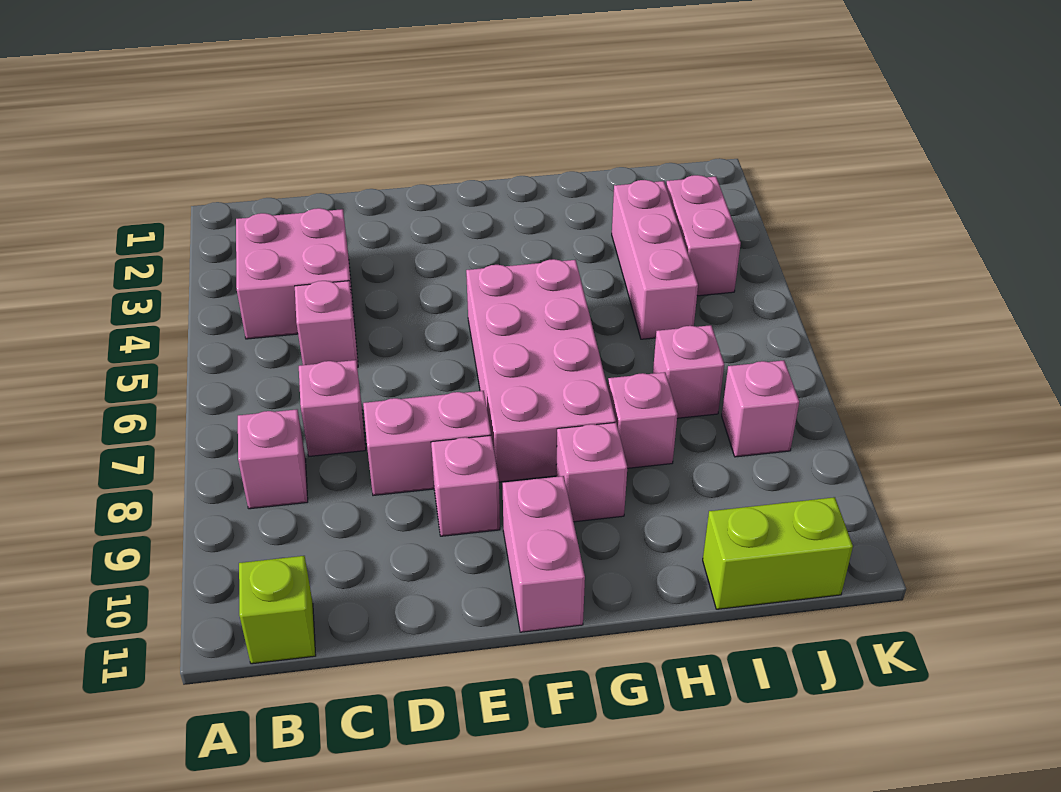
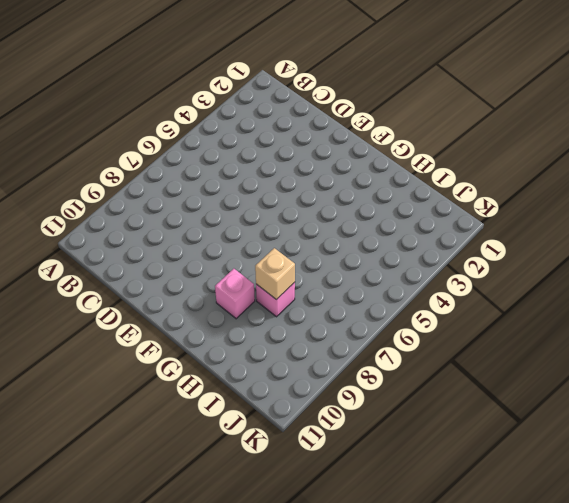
tan brick H8 level 2 -> none
none -> pink brick B3:C4 level 1
none -> pink brick B8 level 1
none -> lime brick B11 level 1

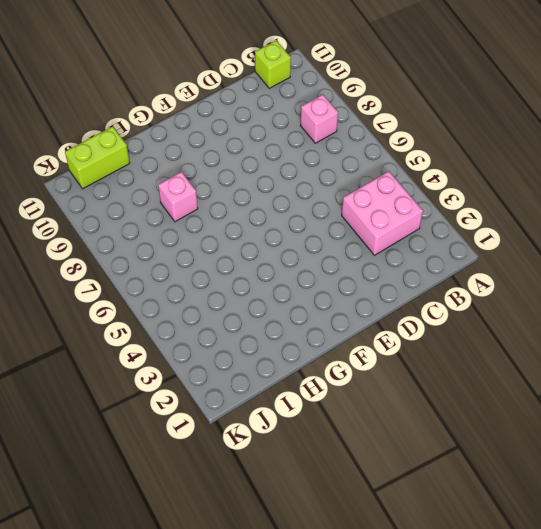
none -> pink brick C5 level 1
none -> pink brick C7 level 1
none -> pink brick D8:E8 level 1

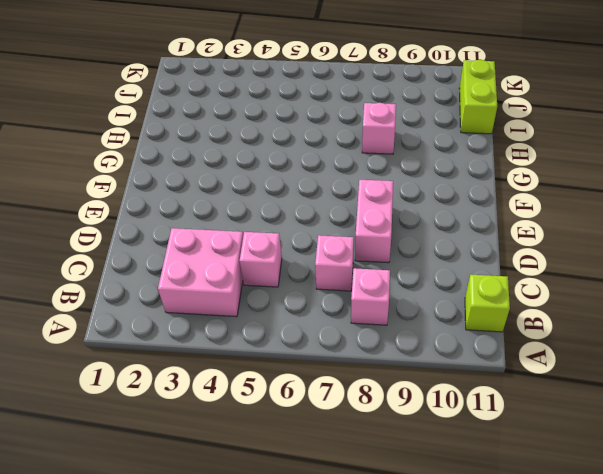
none -> pink brick E9 level 1
none -> pink brick F5:G8 level 1
none -> pink brick F10:F11 level 1

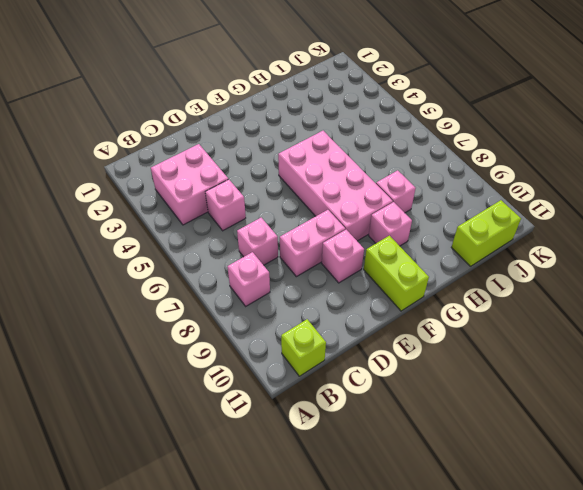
lime brick F10:F11 level 1 -> pink brick F10:F11 level 1
none -> pink brick I3:I5 level 1
none -> pink brick I7 level 1
none -> pink brick J3:J4 level 1

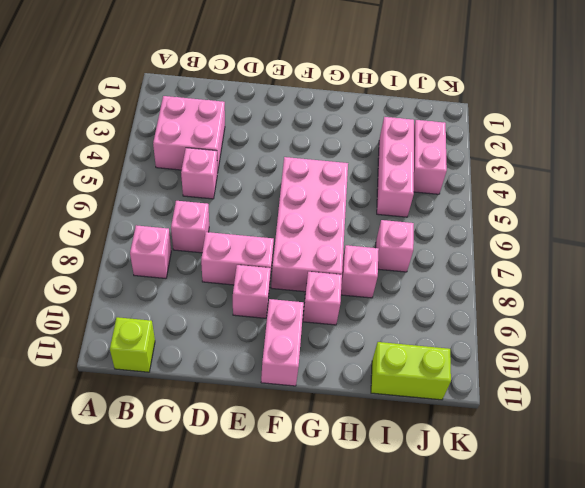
none -> pink brick J8 level 1

